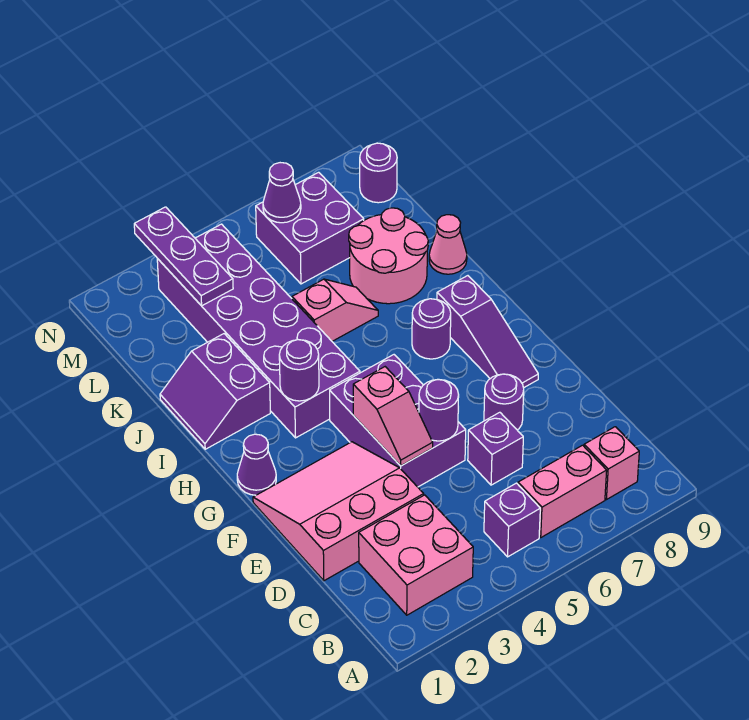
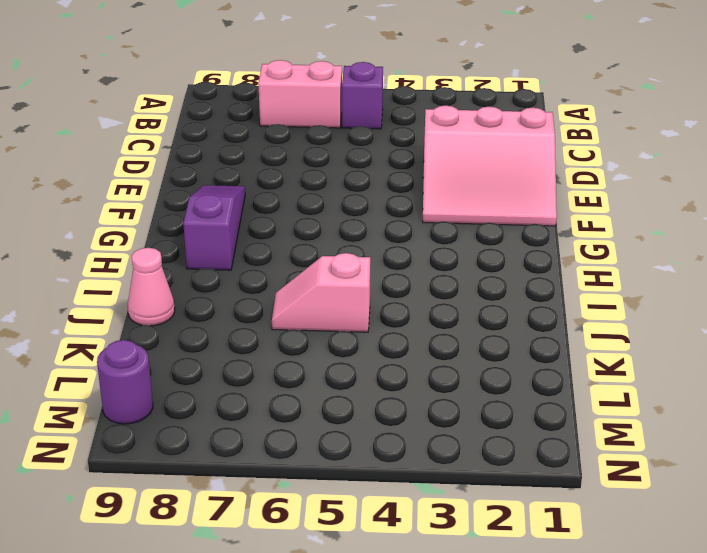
none -> pink brick B2:C3 level 1
none -> pink brick B8 level 1
none -> purple brick D6 level 1

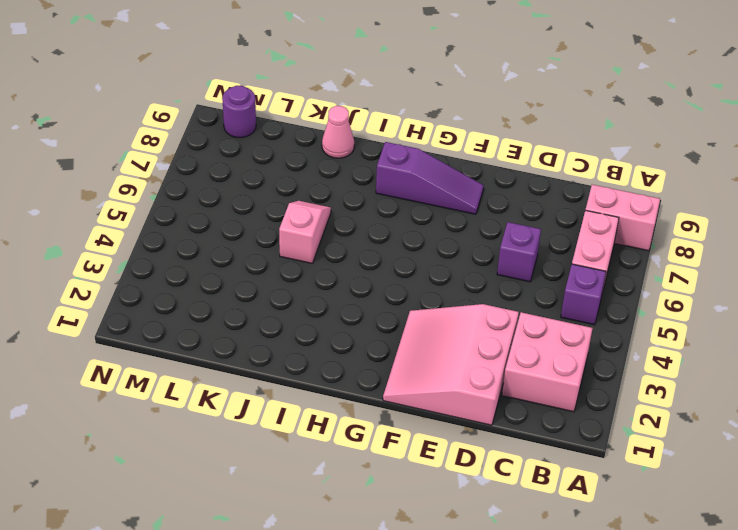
pink brick A8:B8 level 1 -> pink brick B8 level 1
none -> purple brick E4:G5 level 1
none -> purple round brick E7 level 1
none -> purple cone G1 level 1

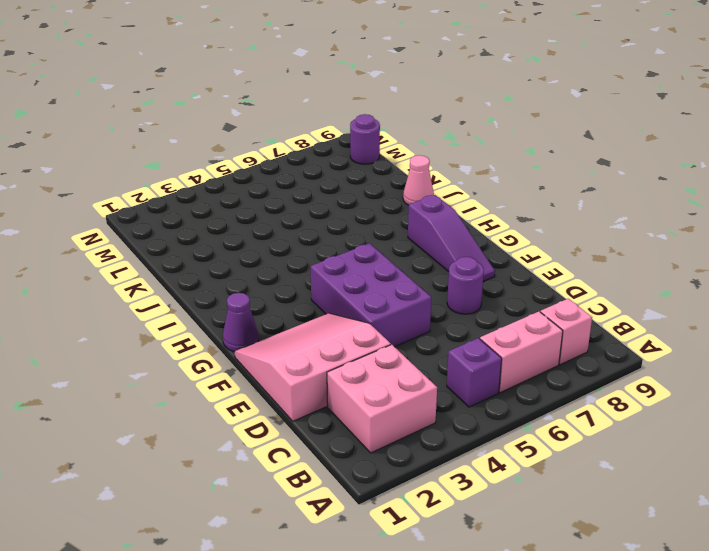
none -> purple brick D6 level 1
none -> purple brick H3:M4 level 1
none -> purple round brick H7 level 1

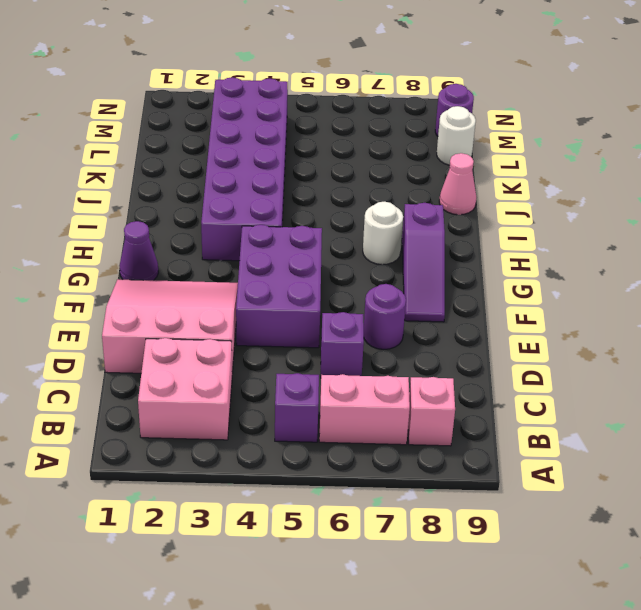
white round brick H7 level 1 -> purple round brick H7 level 1
white round brick L9 level 1 -> none
none -> purple slope I1:J2 level 1 top 2
none -> pink slope J5:J6 level 1 top 5
none -> pink round brick J7:K8 level 1

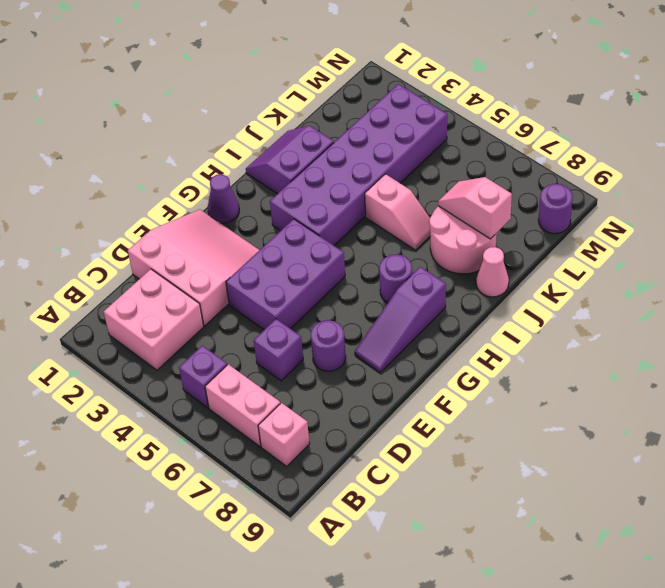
pink slope K7:K8 level 2 top 8 -> pink slope E4:F4 level 2 top F
none -> purple brick L6:M7 level 1
none -> purple round brick E5 level 2
none -> purple round brick H3 level 2

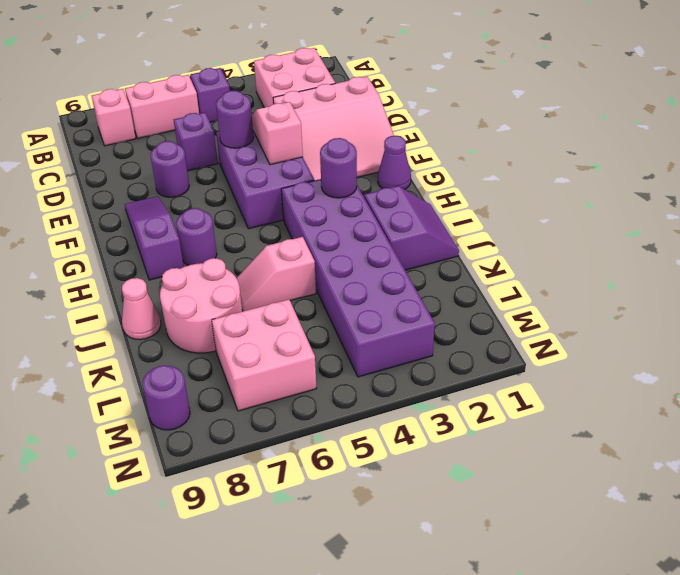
pink brick L6:M7 level 1 -> purple brick L6:M7 level 1
none -> purple plate L3:N3 level 2
none -> purple cone M6 level 2

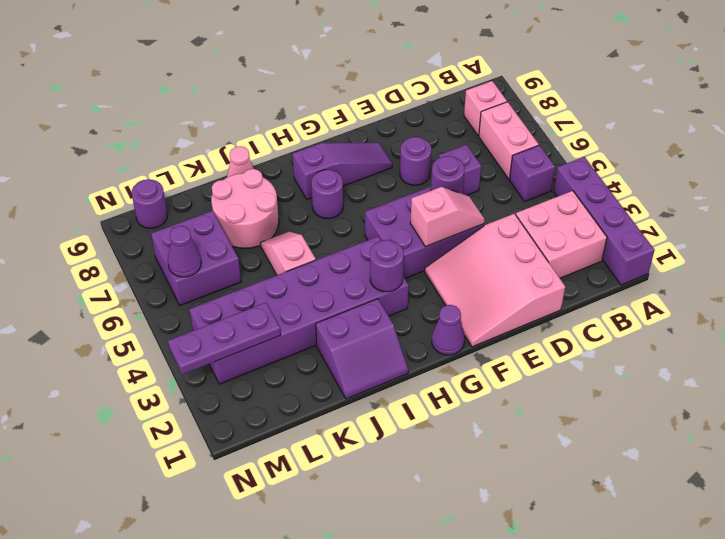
purple brick A1:A4 level 1 -> none

